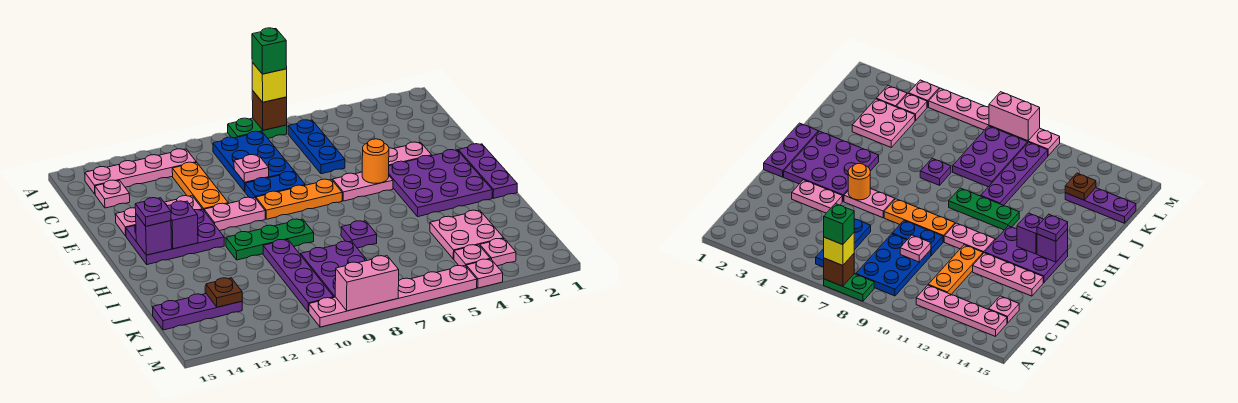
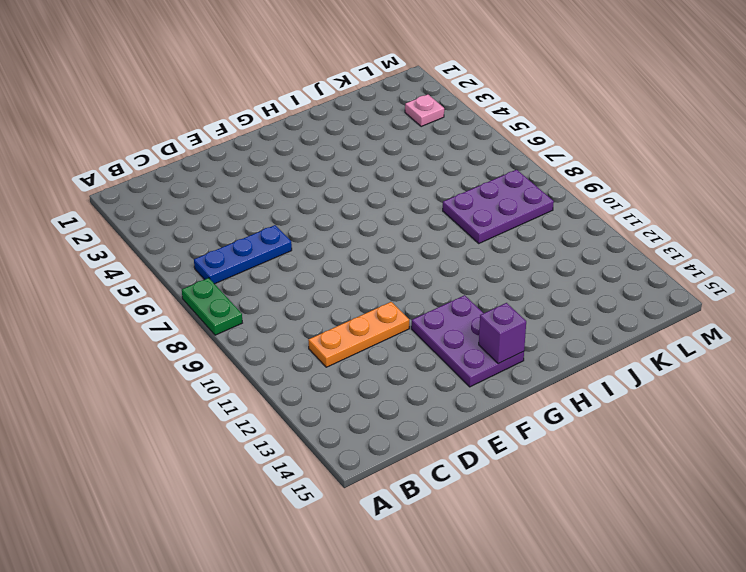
none -> blue plate B8:D9 level 1
none -> pink plate B11:B14 level 1
none -> pink plate C14 level 1
none -> pink plate E3:E4 level 1

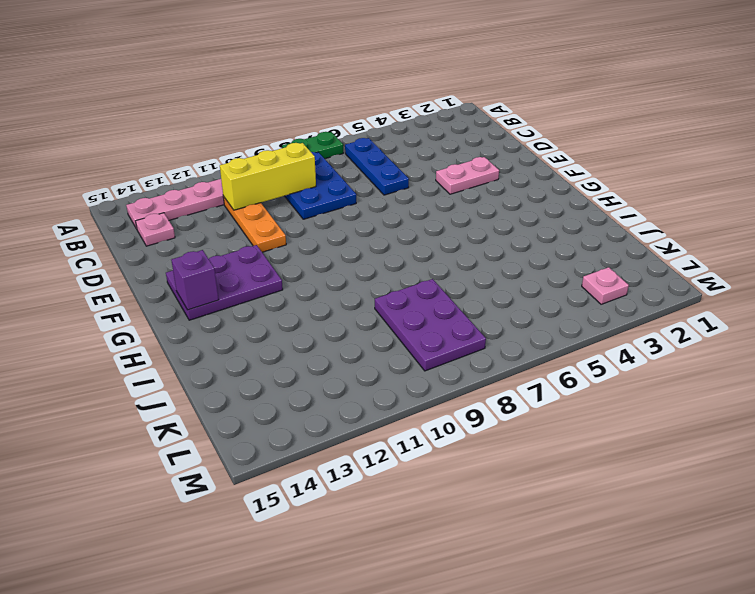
yellow brick C9:C11 level 2 -> none
none -> blue plate E8:E9 level 1
none -> pink plate E12:E14 level 1
none -> purple plate F1:H1 level 1
none -> purple plate F2:H4 level 1

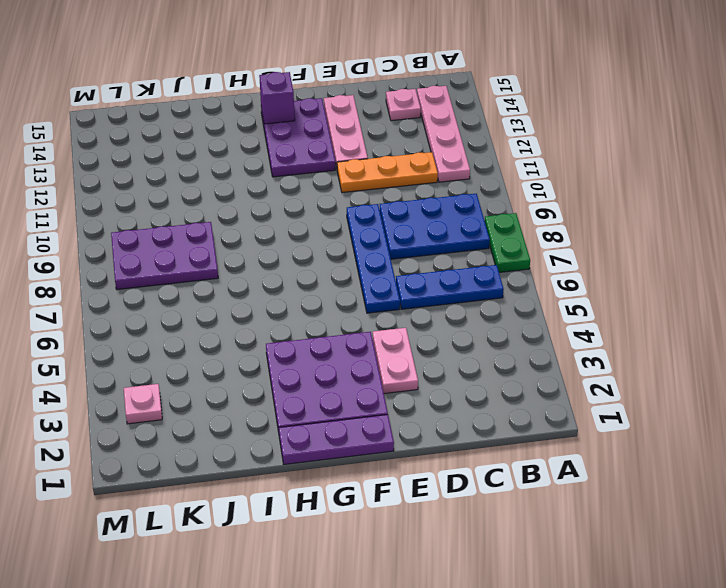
blue plate E6:E9 level 1 -> blue plate E8:E9 level 1
none -> pink plate F5:F6 level 1
none -> orange plate F7:F9 level 1
none -> pink plate F10:F11 level 1
none -> green plate H9:H11 level 1

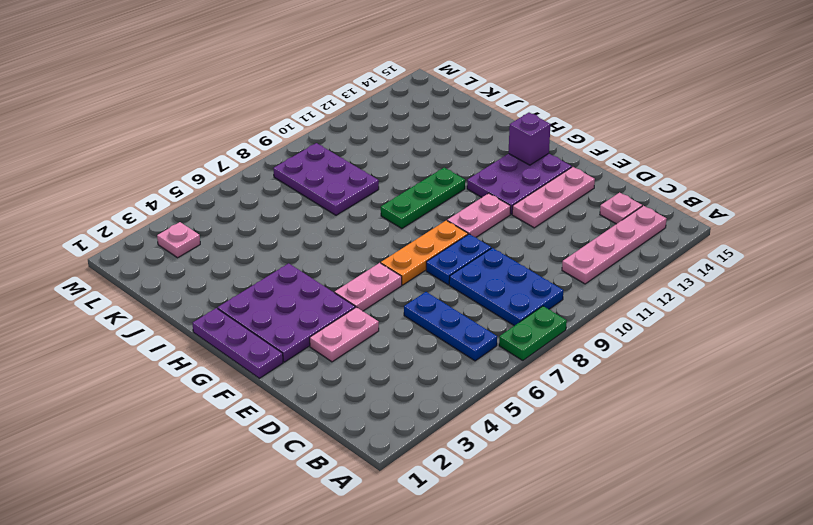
none -> orange plate C11:E11 level 1
none -> purple plate I7 level 1
none -> purple plate I10:L10 level 1
none -> pink plate J3:K4 level 1

